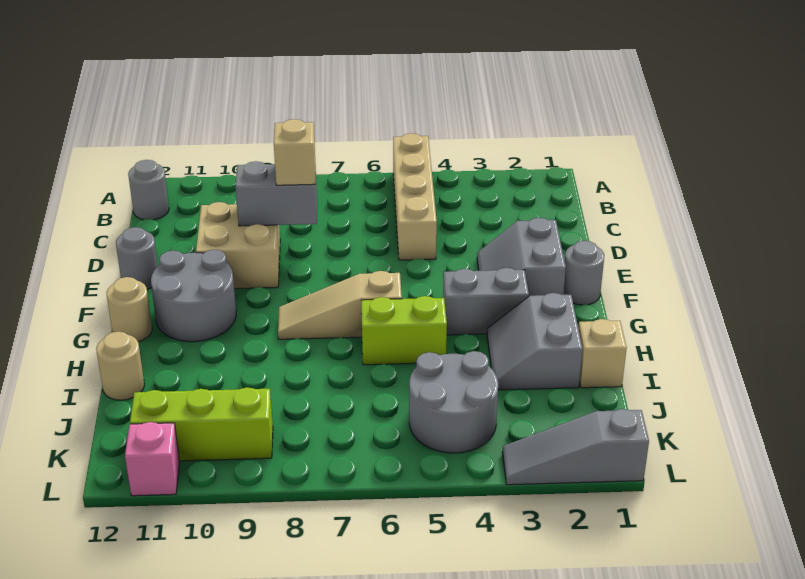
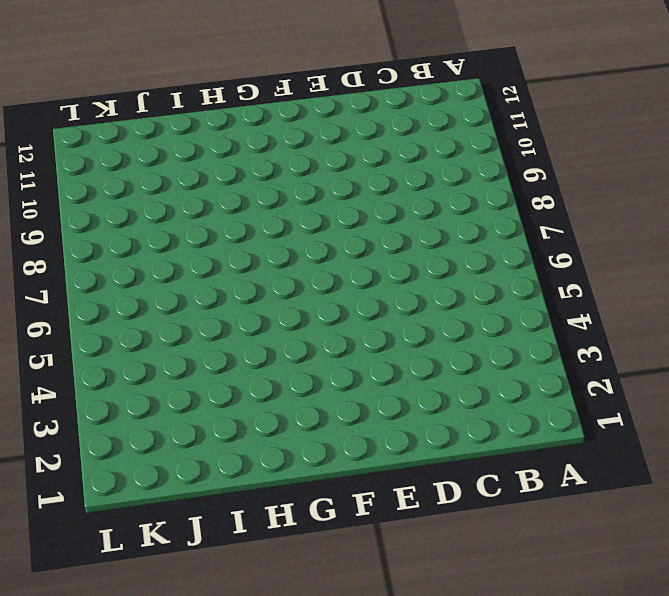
none -> tan brick A5:D5 level 1
none -> grey round brick B12 level 1
none -> tan brick D9:E10 level 1

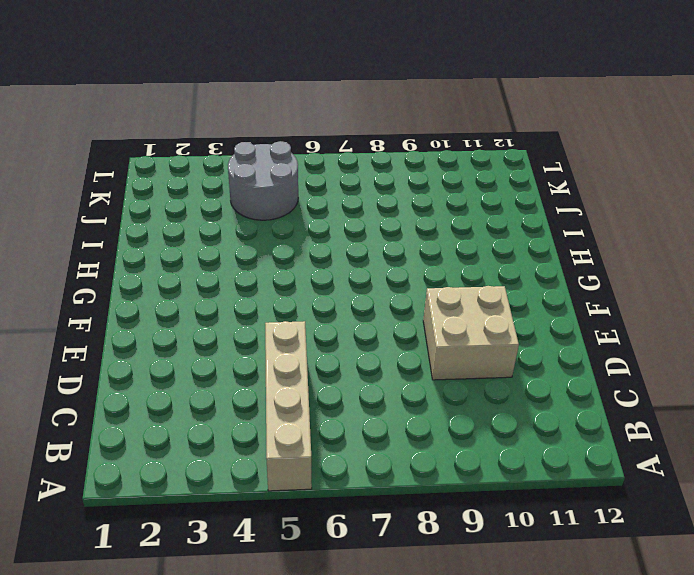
none -> grey round brick B12 level 1
none -> grey slope E2:F3 level 1 top 2
none -> grey round brick E12 level 1

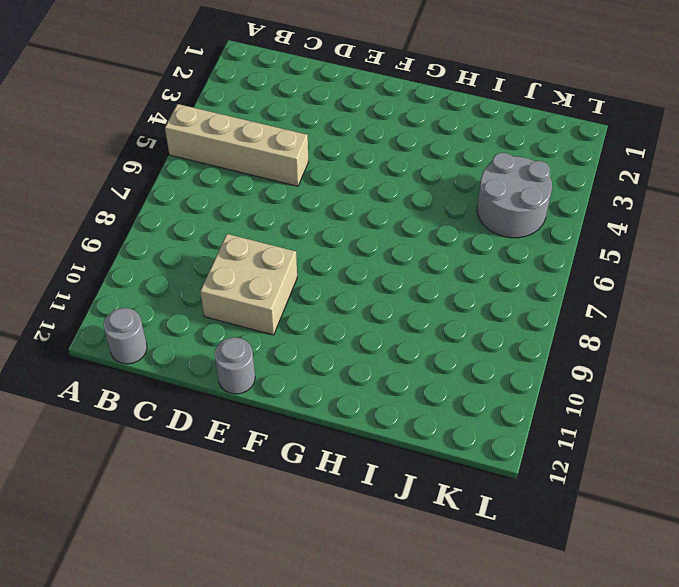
none -> grey slope E2:F3 level 1 top 2
none -> grey round brick F1 level 1
none -> grey round brick F10:G11 level 1

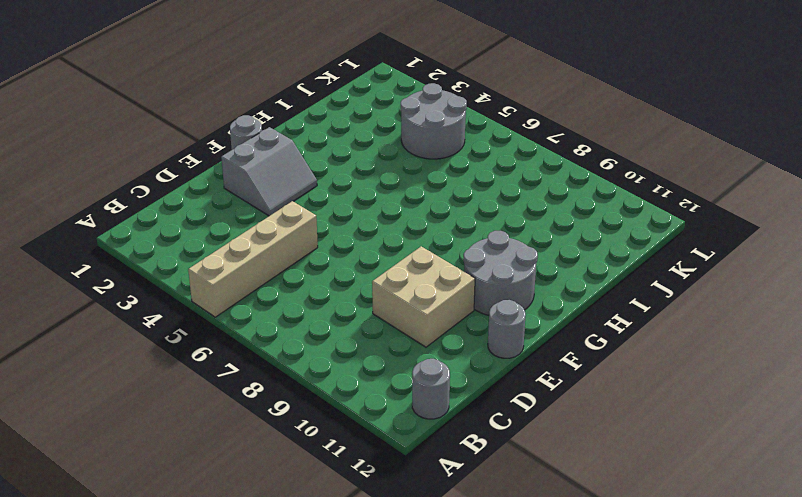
none -> grey brick G3:G4 level 1
none -> tan slope G6:G8 level 1 top 6
none -> tan round brick G12 level 1

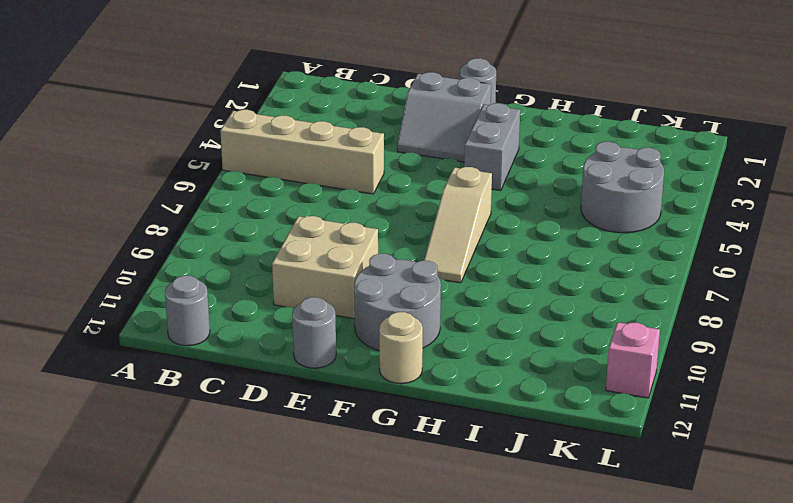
none -> grey slope H2:I3 level 1 top 2
none -> lime brick H5:H6 level 1
none -> tan brick I1 level 1

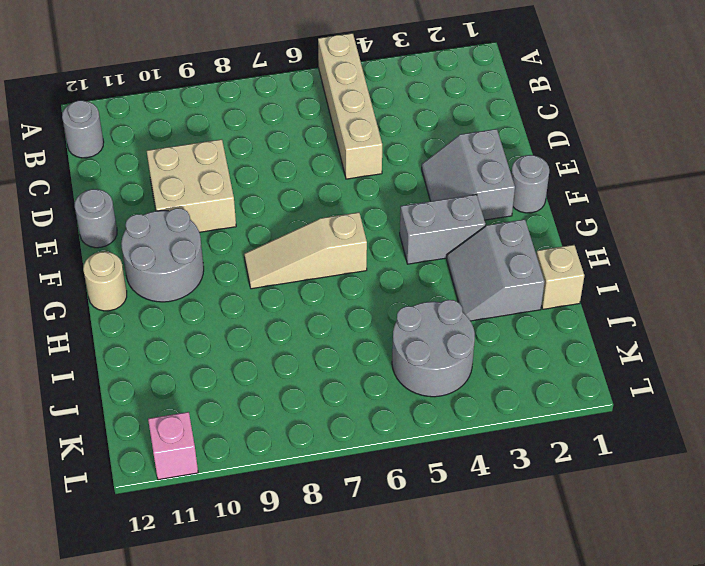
none -> lime brick H5:H6 level 1
none -> tan round brick I12 level 1
none -> lime brick K9:K11 level 1

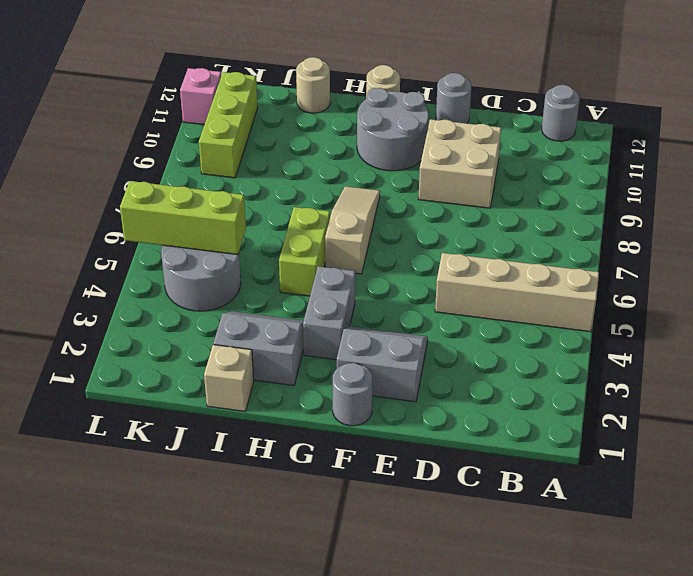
lime brick J5:L5 level 2 -> none
none -> grey slope L1:L3 level 1 top 1
none -> grey brick D8:D9 level 2
none -> tan brick D8 level 3

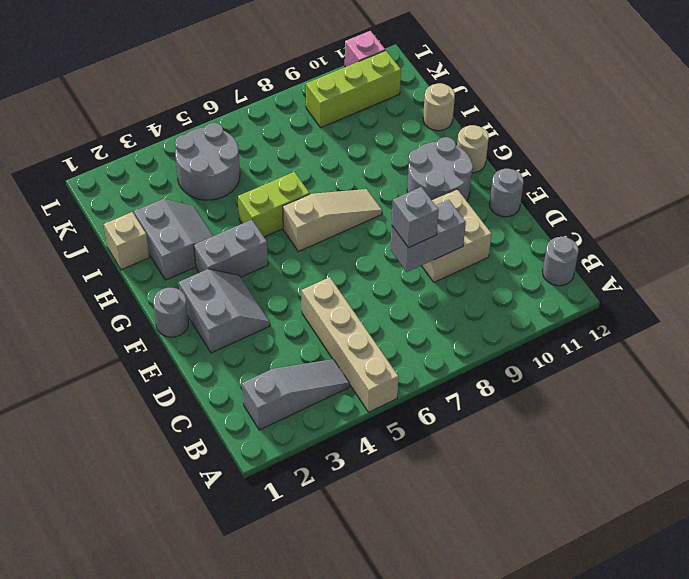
grey slope B2:B4 level 1 top 2 -> grey slope L1:L3 level 1 top 1
grey brick D8 level 3 -> tan brick D8 level 3

